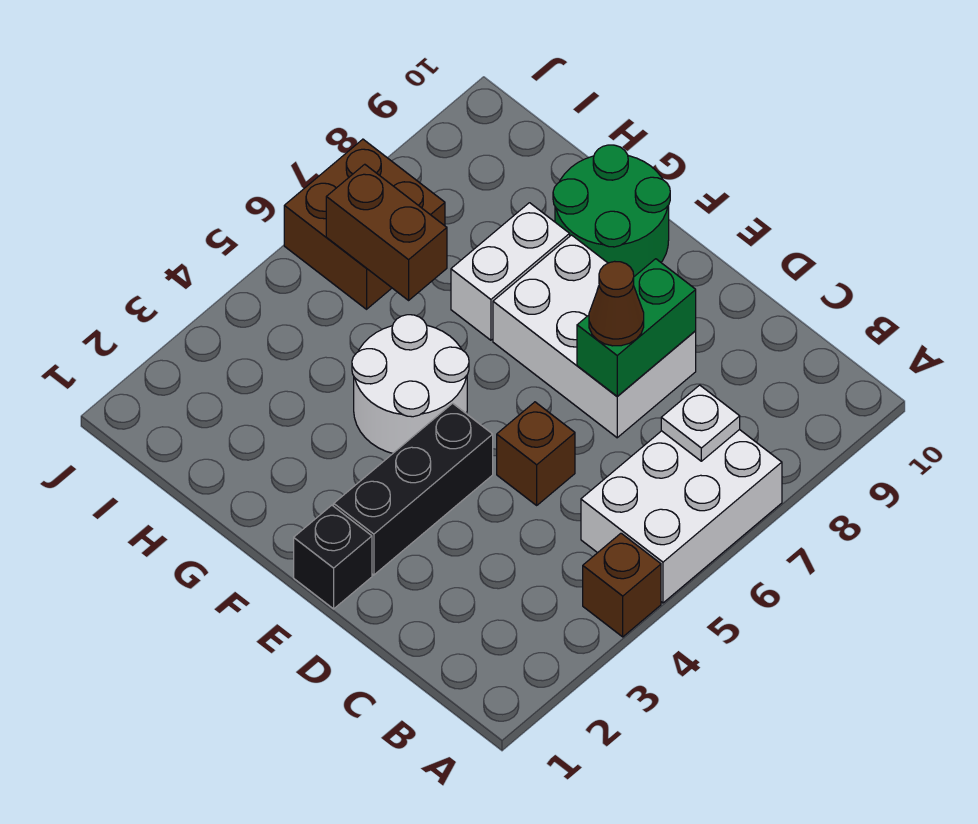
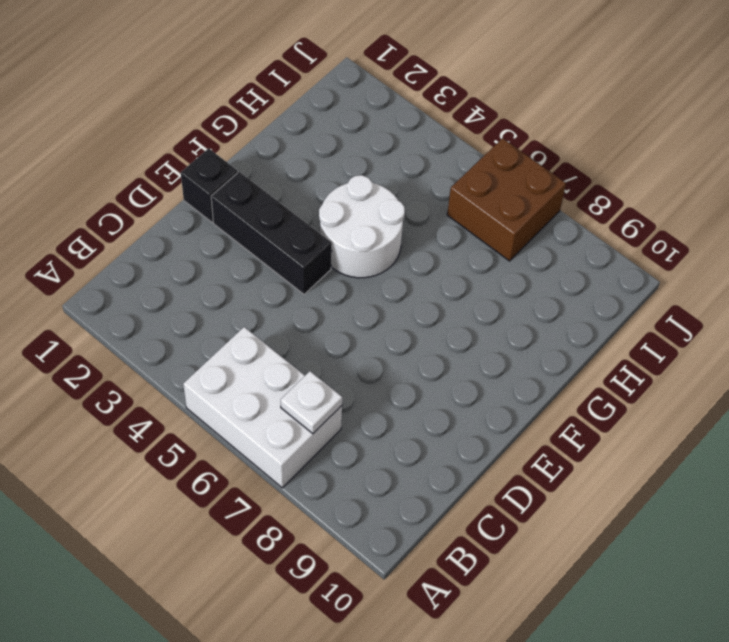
none -> brown brick A4 level 1
none -> brown brick D5 level 1
none -> white brick D7:F8 level 1

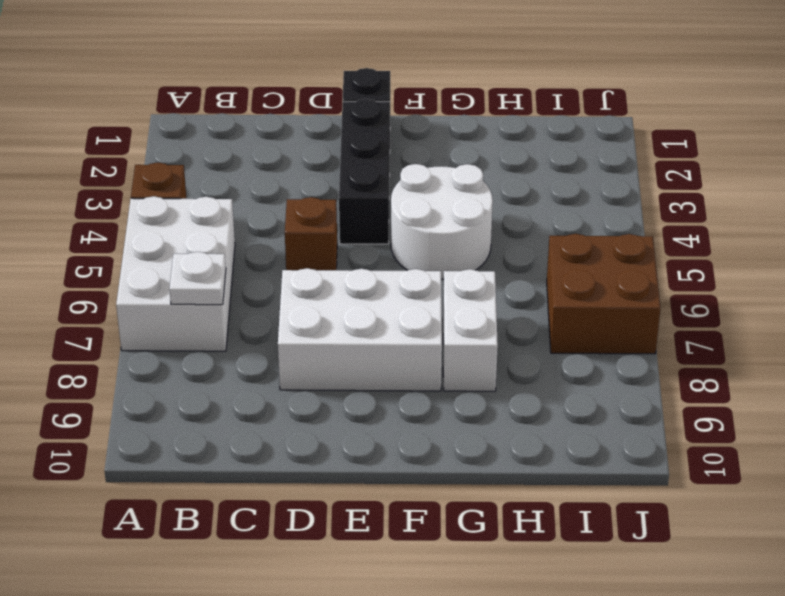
none -> green round brick F9:G10 level 1
none -> green brick D7:D8 level 2
none -> brown brick H6:I6 level 2

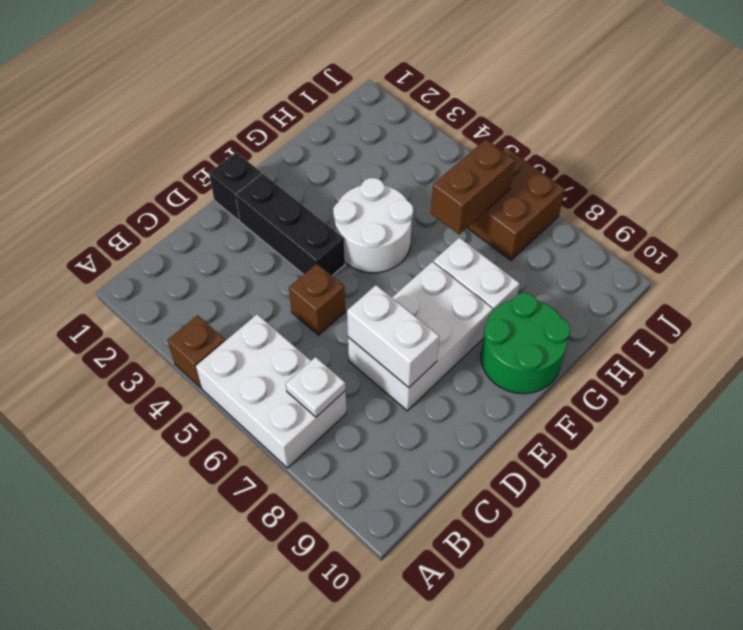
white brick D7:D8 level 2 -> green brick D7:D8 level 2
none -> brown cone D7 level 3

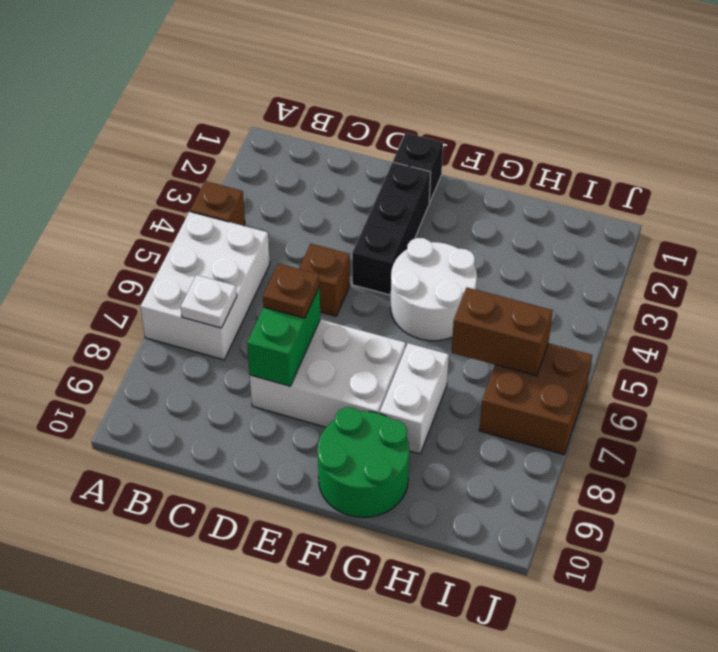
brown plate D7 level 3 -> brown cone D7 level 3

